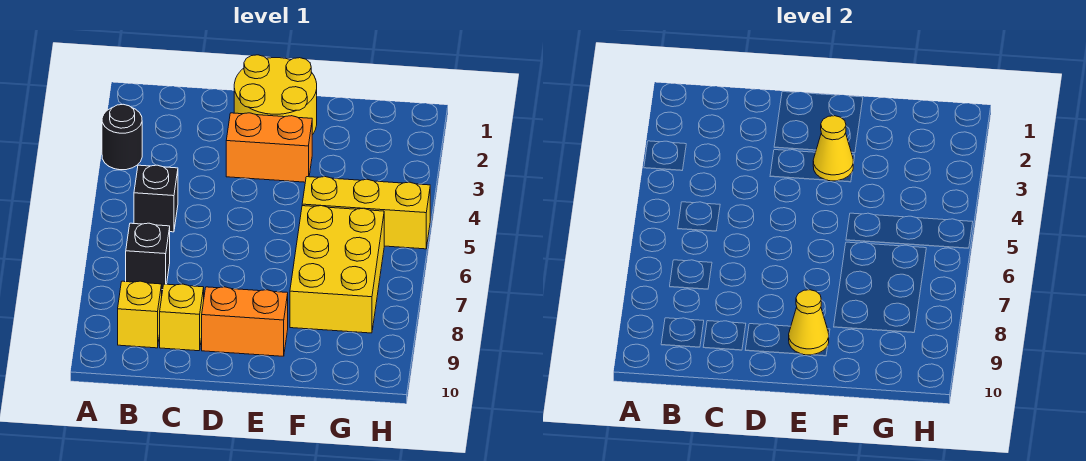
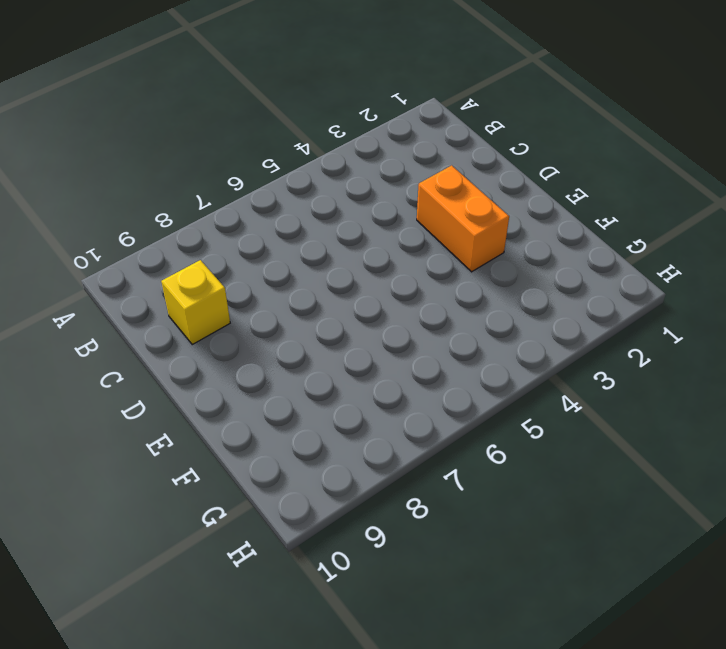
none -> black round brick A3 level 1
none -> black brick B5 level 1
none -> black brick B7 level 1

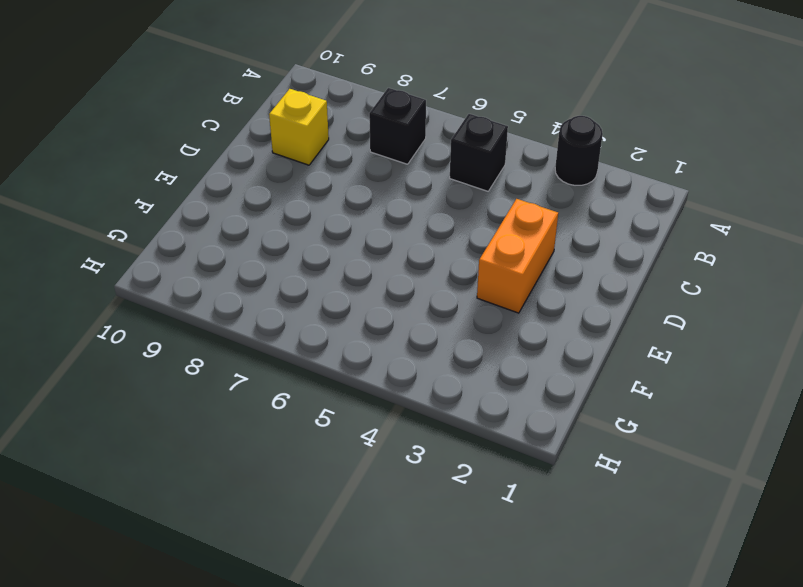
none -> yellow brick B9 level 1
none -> yellow round brick D1:E2 level 1
none -> orange brick D9:E9 level 1

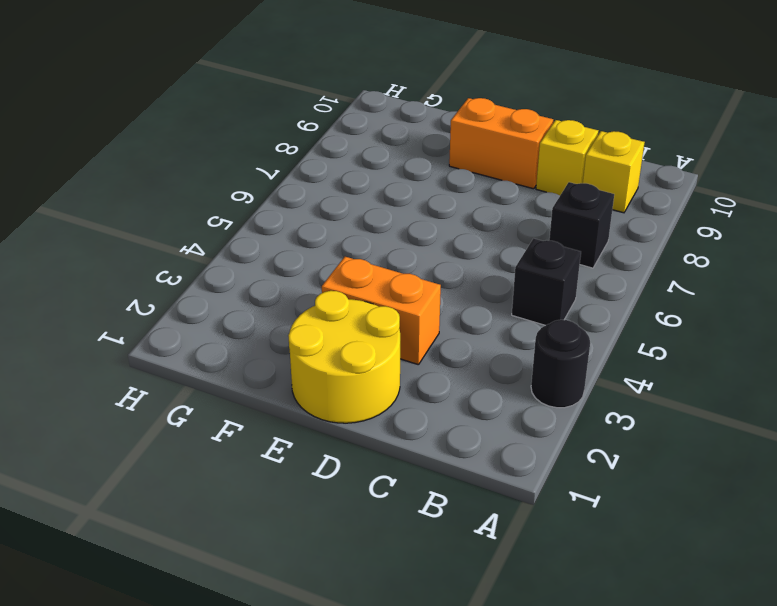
none -> yellow brick F5:H5 level 1
none -> yellow brick F6:G8 level 1
none -> yellow cone E3 level 2

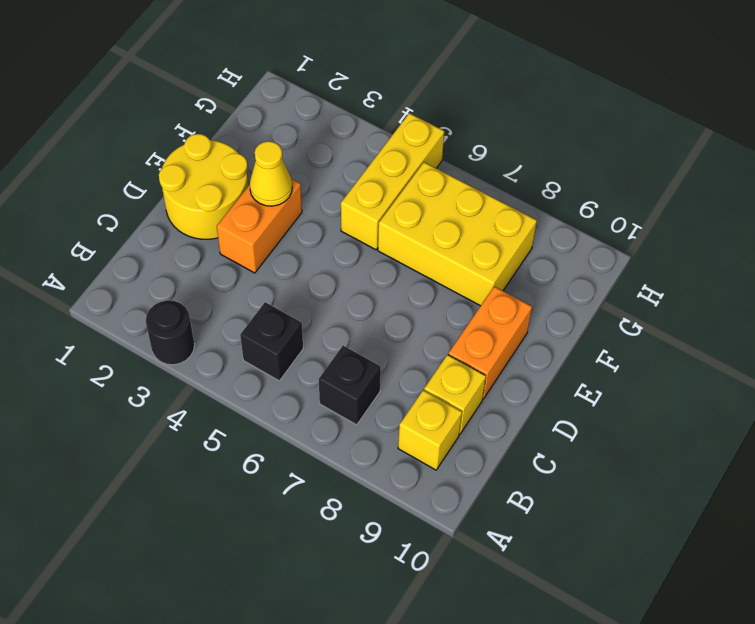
none -> yellow cone E9 level 2

